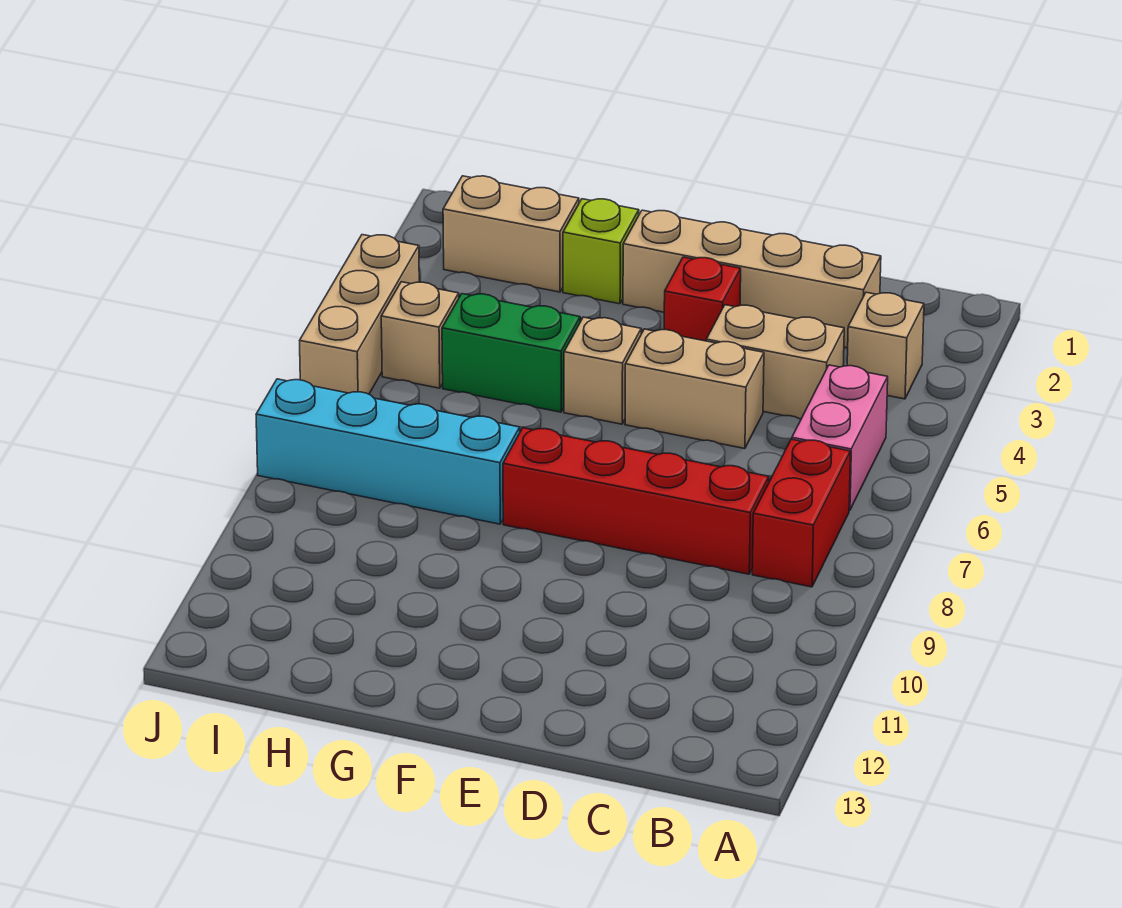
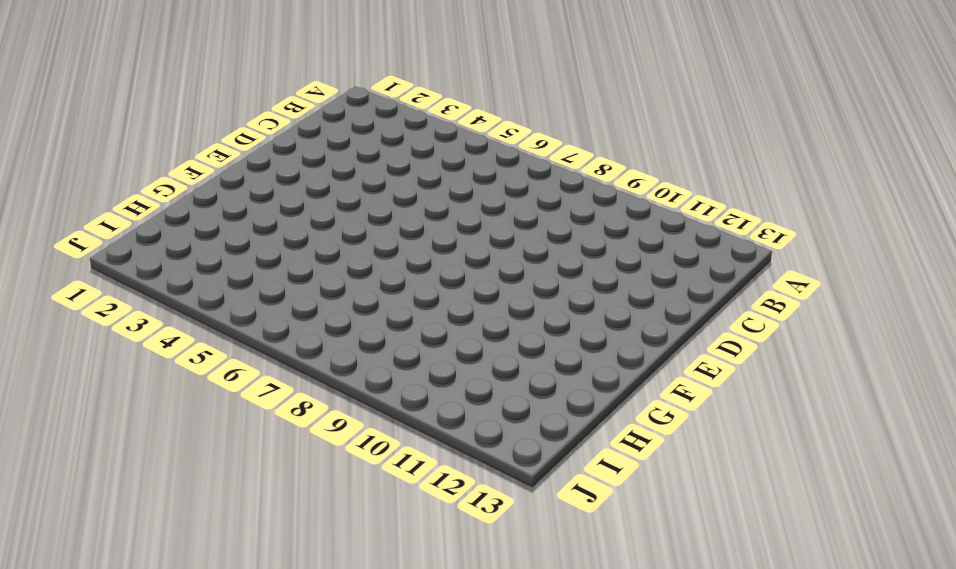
none -> tan brick B3 level 1
none -> pink brick B5:B6 level 1
none -> red brick B7:B8 level 1

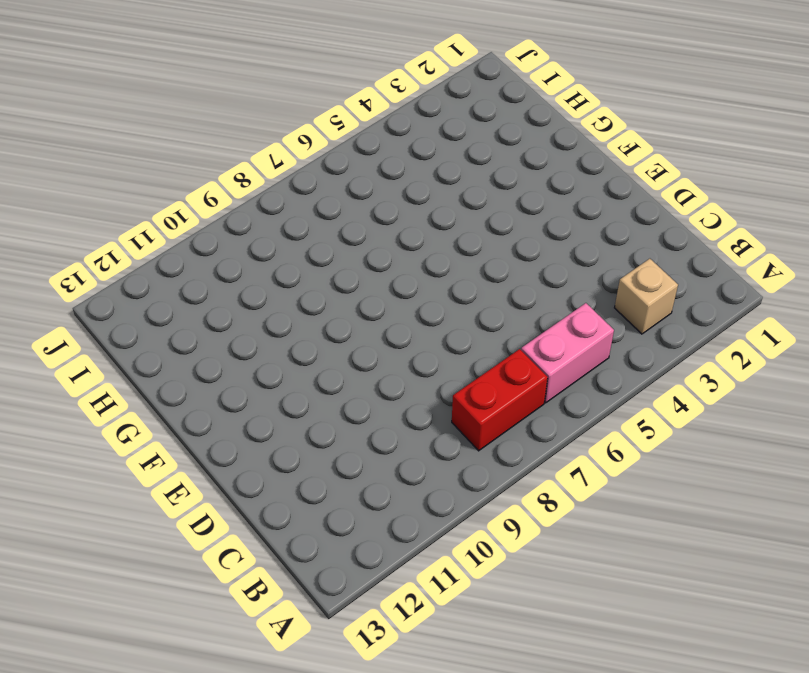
none -> tan brick C2:F2 level 1
none -> tan brick C4:D4 level 1
none -> red brick C8:F8 level 1

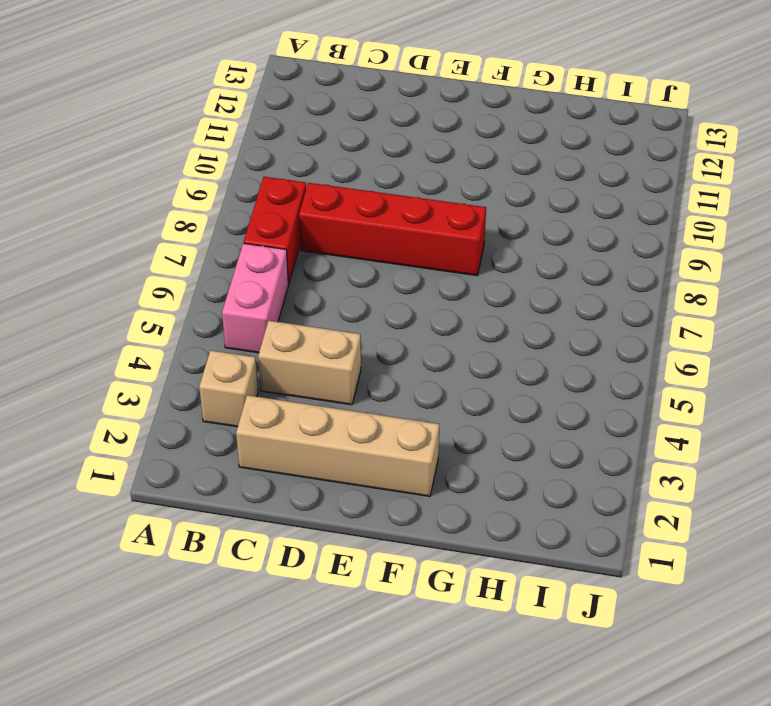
none -> tan brick D5:E5 level 1
none -> red brick E3 level 1
none -> tan brick F5 level 1

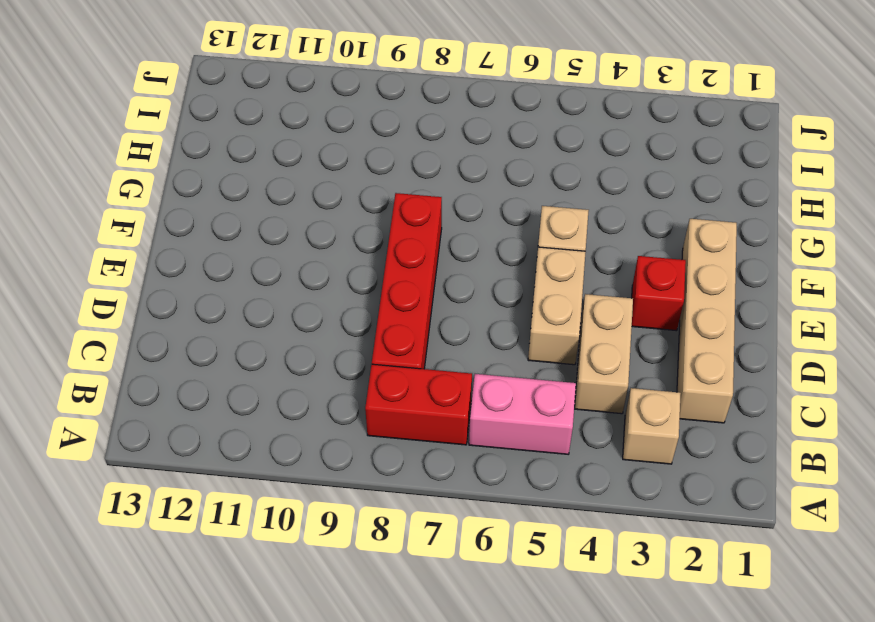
none -> lime brick G2 level 1
none -> green brick G5:H5 level 1
none -> cyan brick G8:J8 level 1

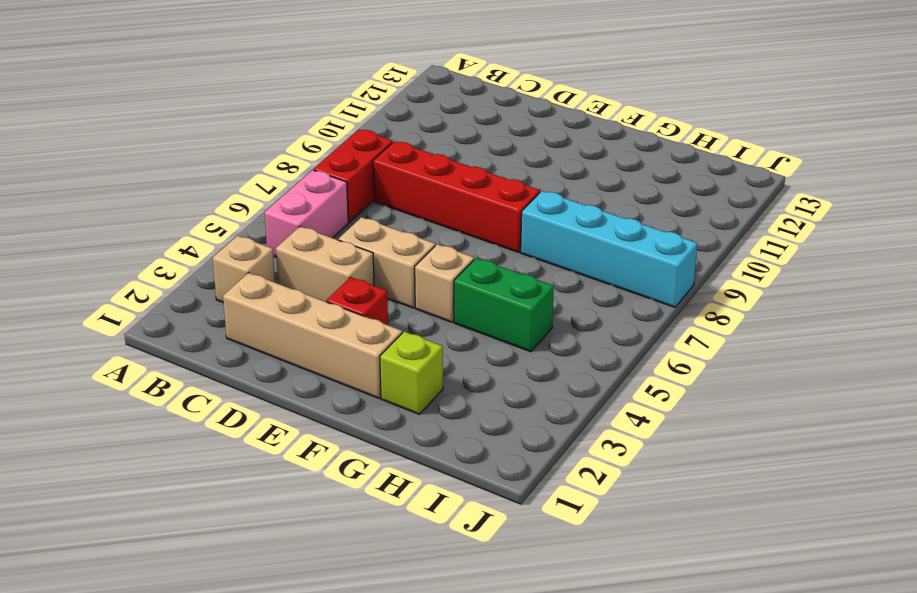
none -> tan brick H2:I2 level 1
none -> tan brick I5 level 1
none -> tan brick J4:J6 level 1

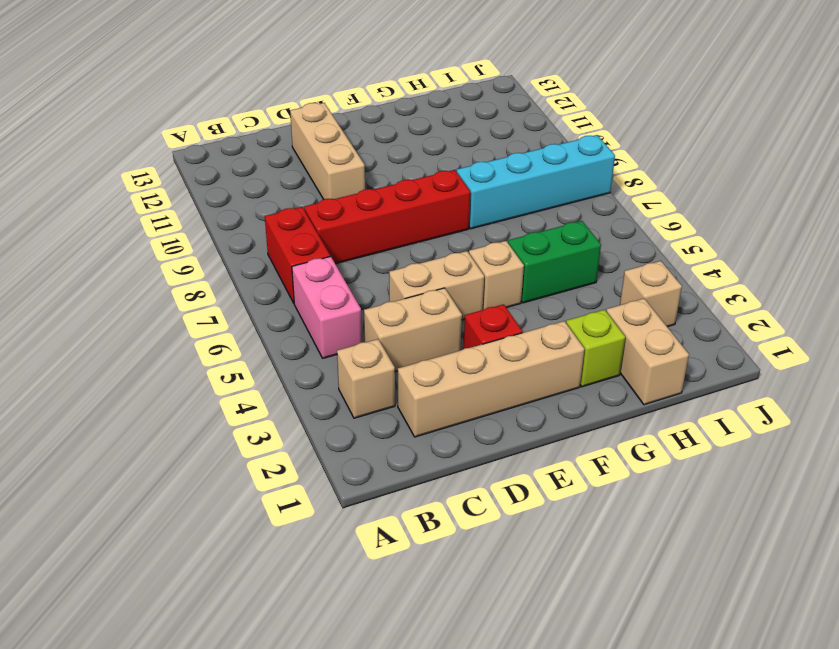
tan brick D10:D12 level 1 -> tan brick J4:J6 level 1
tan brick H1:H2 level 1 -> tan brick H2:I2 level 1
tan brick I3 level 1 -> tan brick I5 level 1

